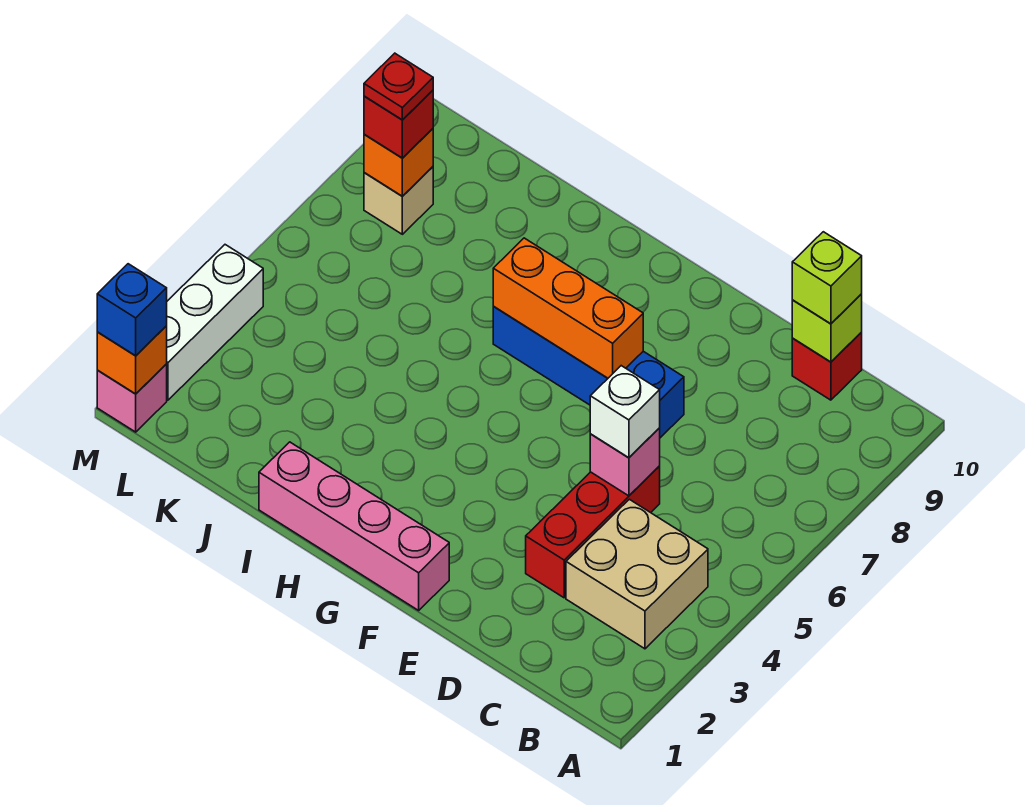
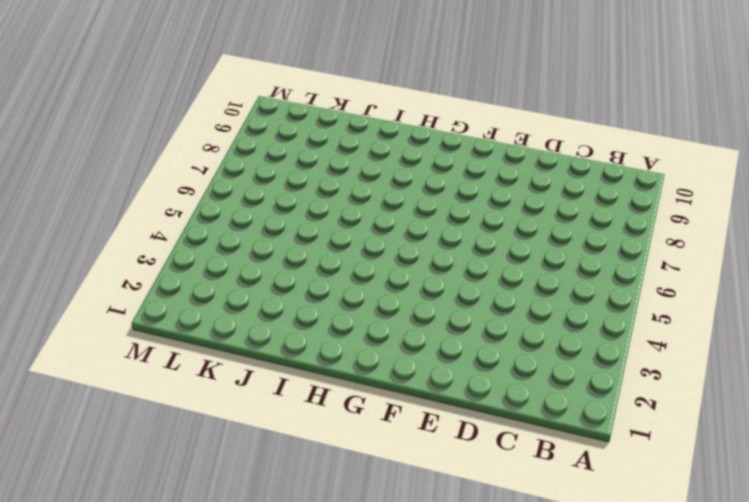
none -> tan brick B3:C4 level 1
none -> red brick C10 level 1
none -> red brick D3:D5 level 1

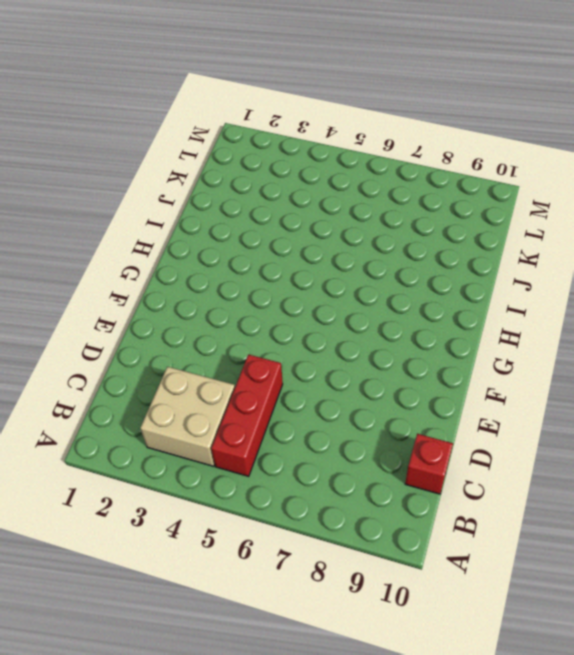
red brick B5:D5 level 1 -> red brick D3:D5 level 1
none -> blue brick E7:H7 level 1
none -> pink brick F1:I1 level 1
none -> tan brick L8 level 1

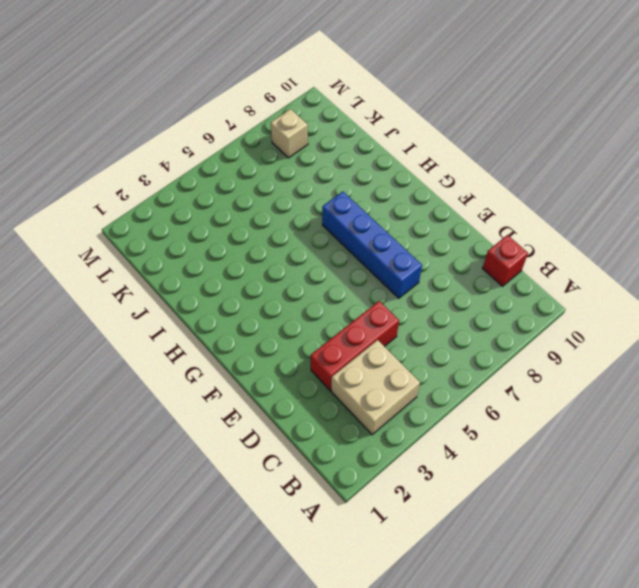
none -> pink brick F1:I1 level 1
none -> pink brick M1 level 1
none -> white brick M2:M4 level 1

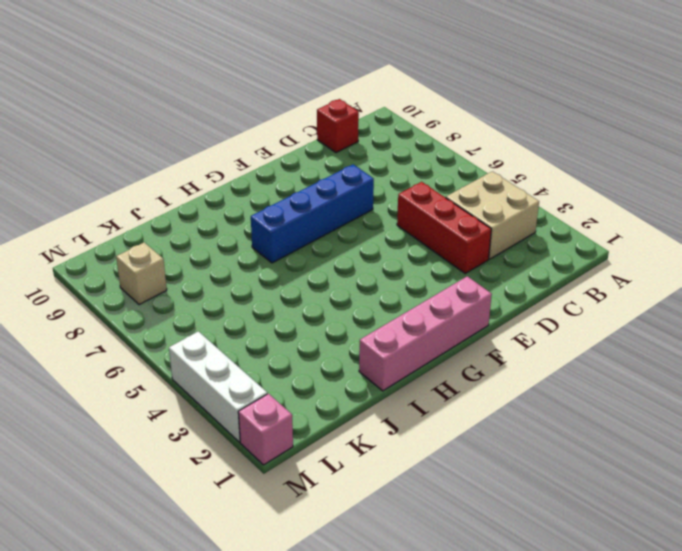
none -> lime brick C10 level 2
none -> pink brick D5 level 2
none -> orange brick F7:H7 level 2

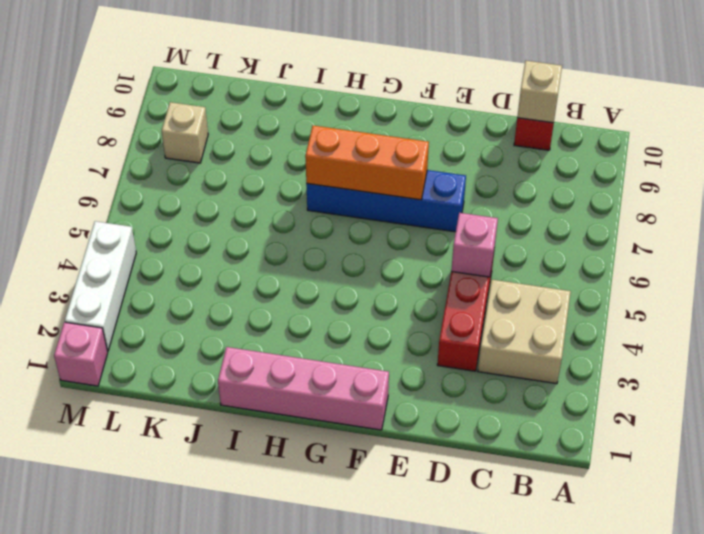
tan brick C10 level 2 -> lime brick C10 level 2
none -> orange brick L8 level 2
none -> orange brick M1 level 2
none -> lime brick C10 level 3

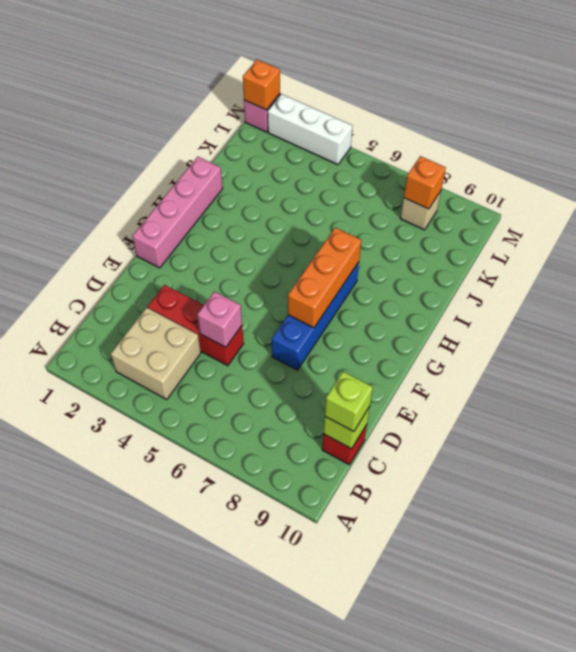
none -> white brick D5 level 3
none -> red brick L8 level 3
none -> blue brick M1 level 3

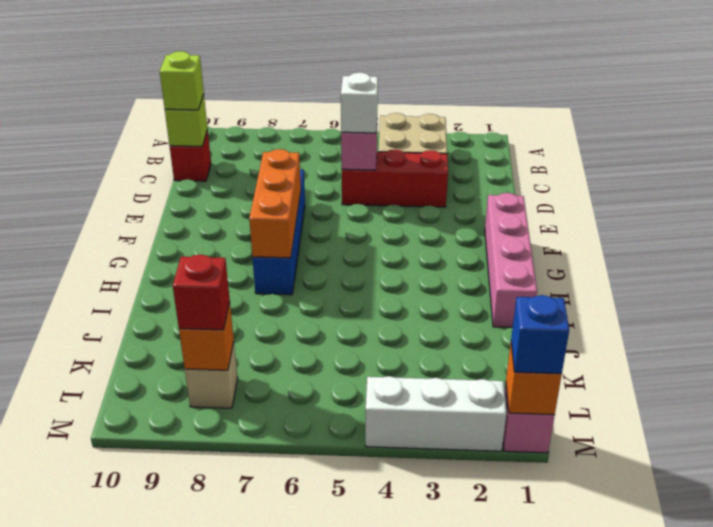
none -> red plate L8 level 4

